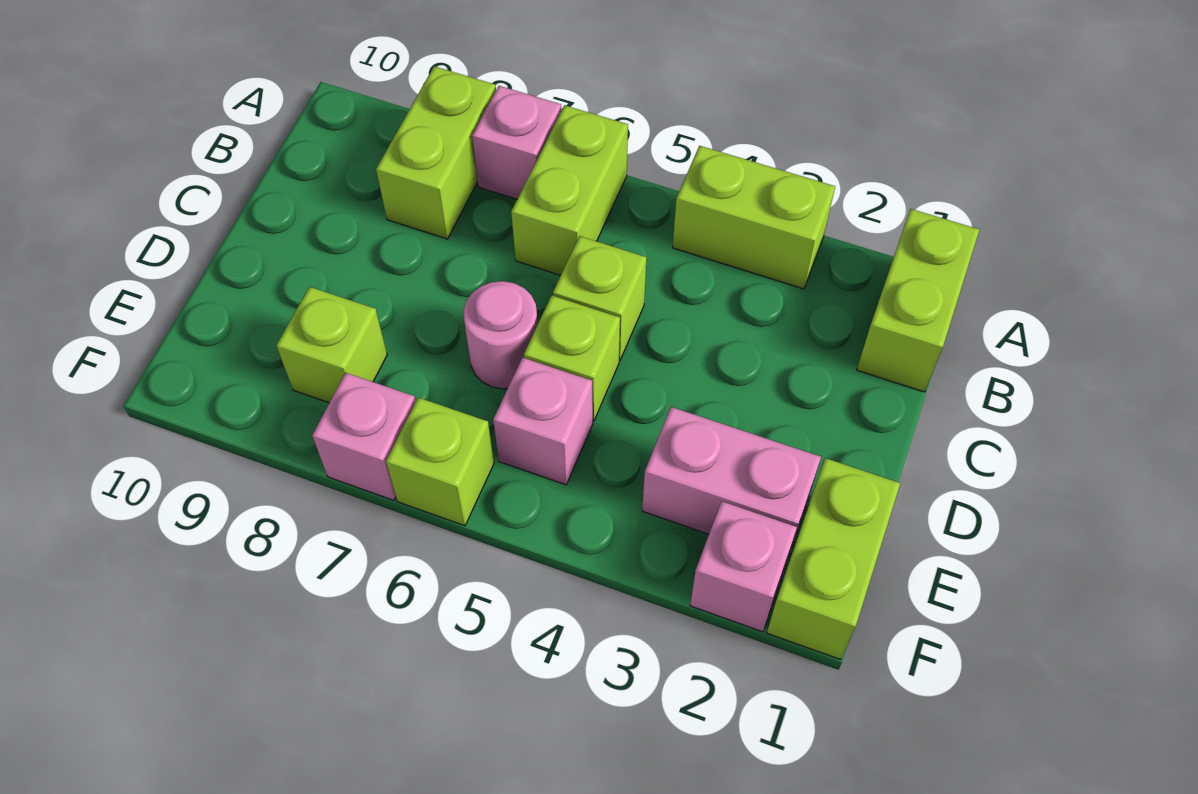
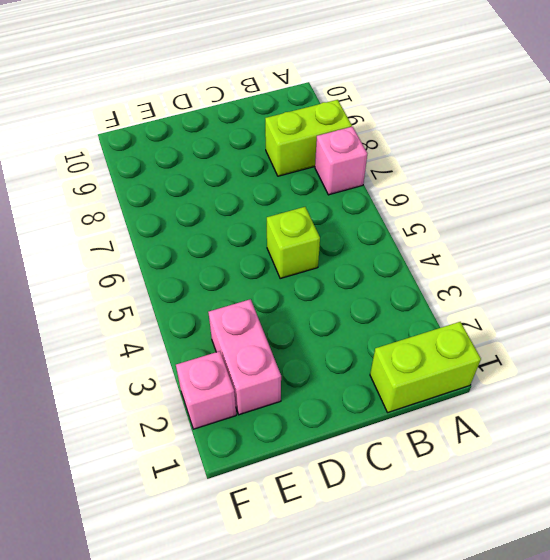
none -> lime brick A3:A4 level 1
none -> lime brick A6:B6 level 1
none -> lime brick D5 level 1

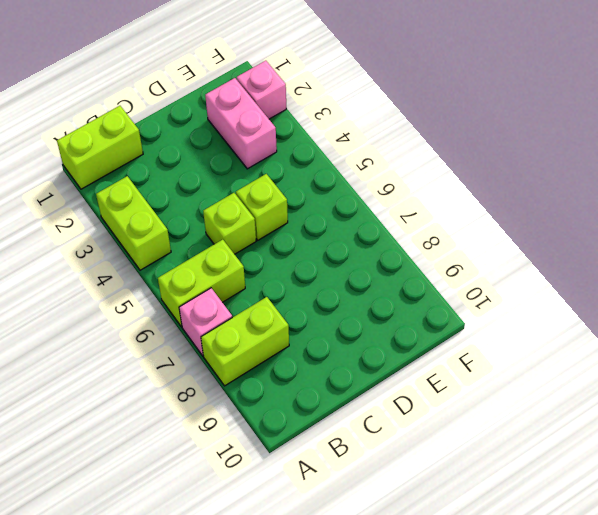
none -> pink round brick D6 level 1
none -> lime brick E1:F1 level 1
none -> pink brick E5 level 1

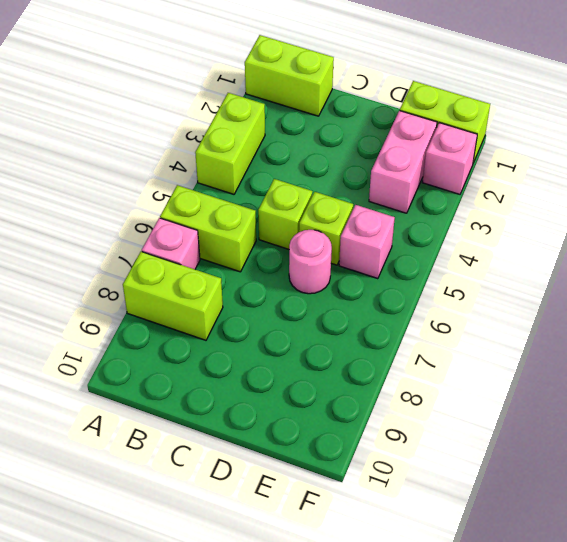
none -> lime brick E8 level 1
none -> lime brick F6 level 1
none -> pink brick F7 level 1

